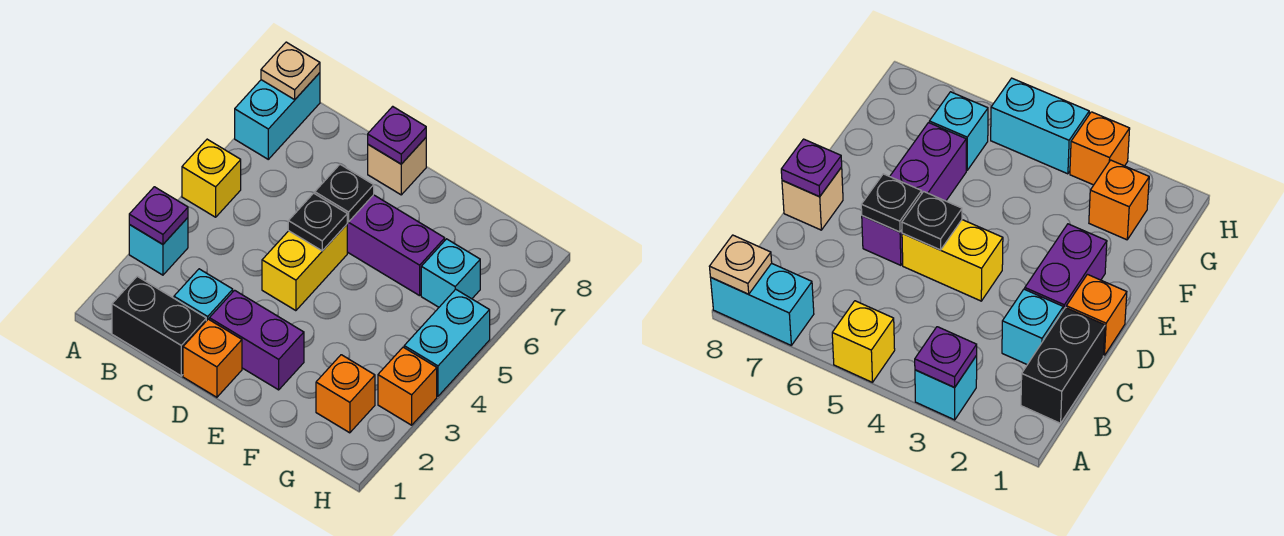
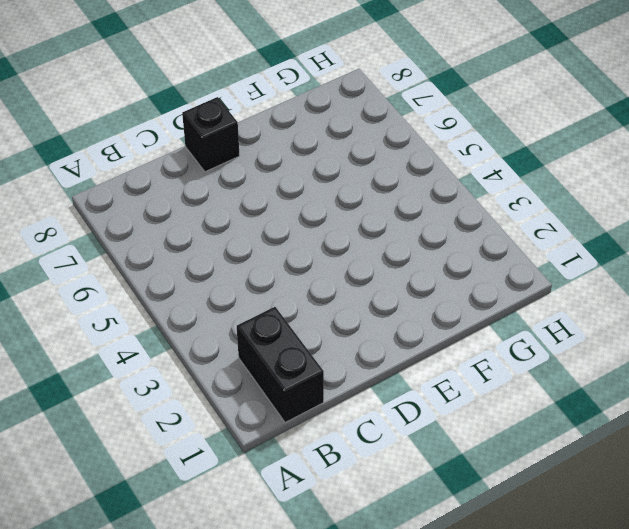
black brick B1:B2 level 1 -> black brick B1:C1 level 1
black brick D8 level 1 -> tan brick D8 level 1
none -> cyan brick A3 level 1
none -> yellow brick A5 level 1
none -> cyan brick A7:A8 level 1

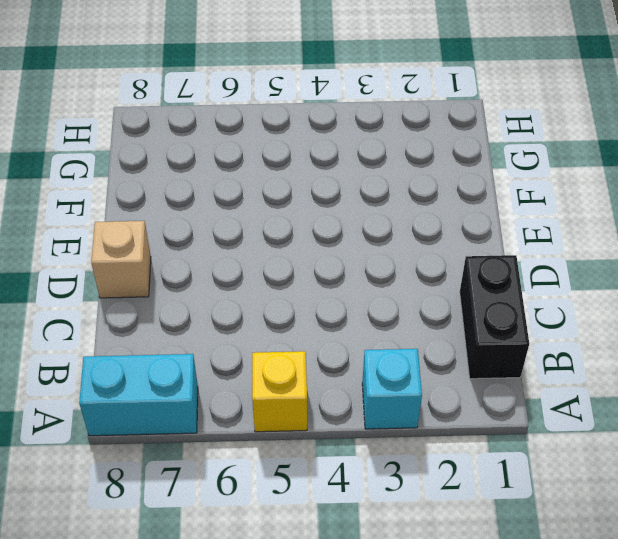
none -> cyan brick C2 level 1
none -> orange brick D1 level 1
none -> purple brick D2:E2 level 1

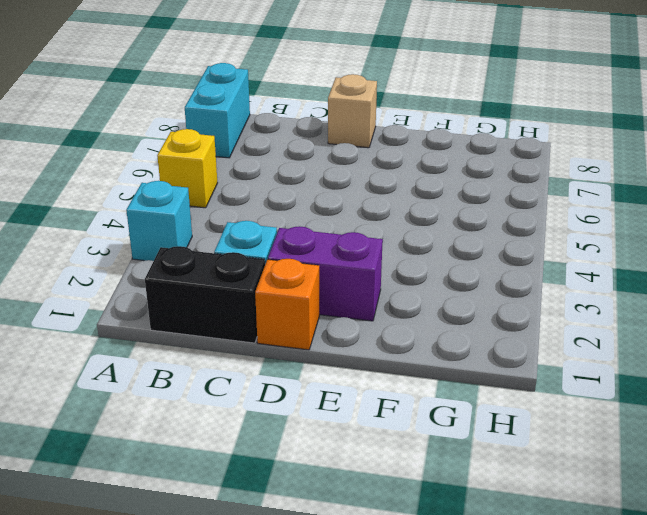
none -> yellow brick D4:D5 level 1
none -> purple brick D6:F6 level 1
none -> orange brick G2 level 1

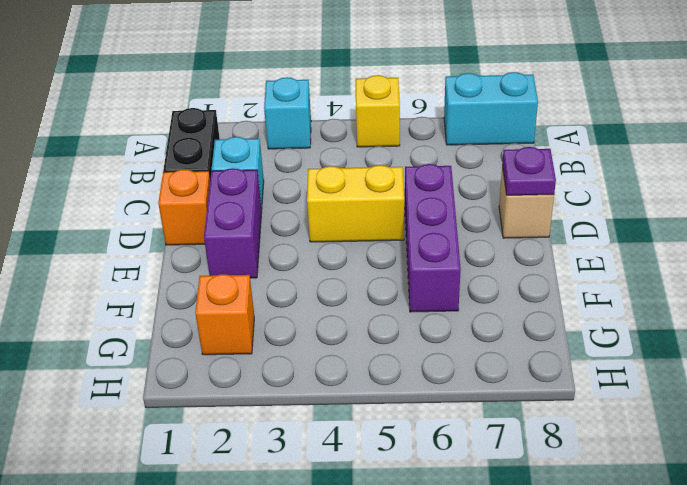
none -> cyan brick G6 level 1
none -> orange brick H3 level 1
none -> cyan brick H4:H5 level 1

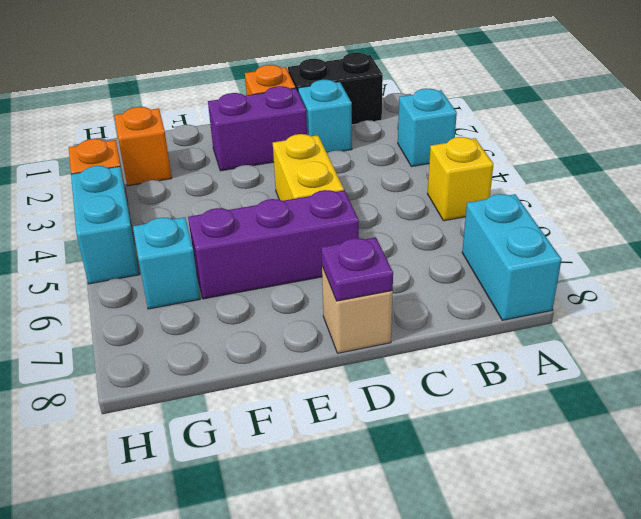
none -> purple plate A3 level 2
none -> tan plate A8 level 2
none -> black plate D5 level 2

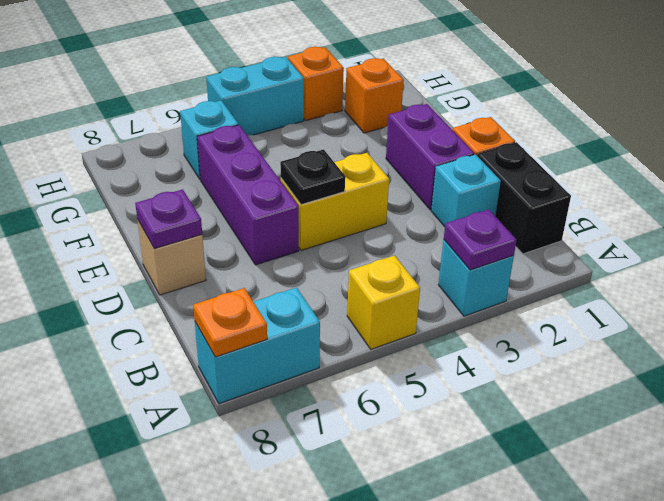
orange plate A8 level 2 -> tan plate A8 level 2
none -> black plate D6 level 2

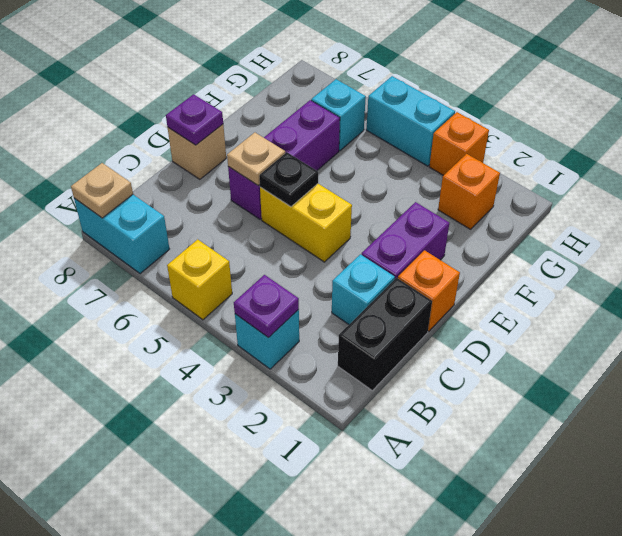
tan plate D6 level 2 -> black plate D6 level 2

